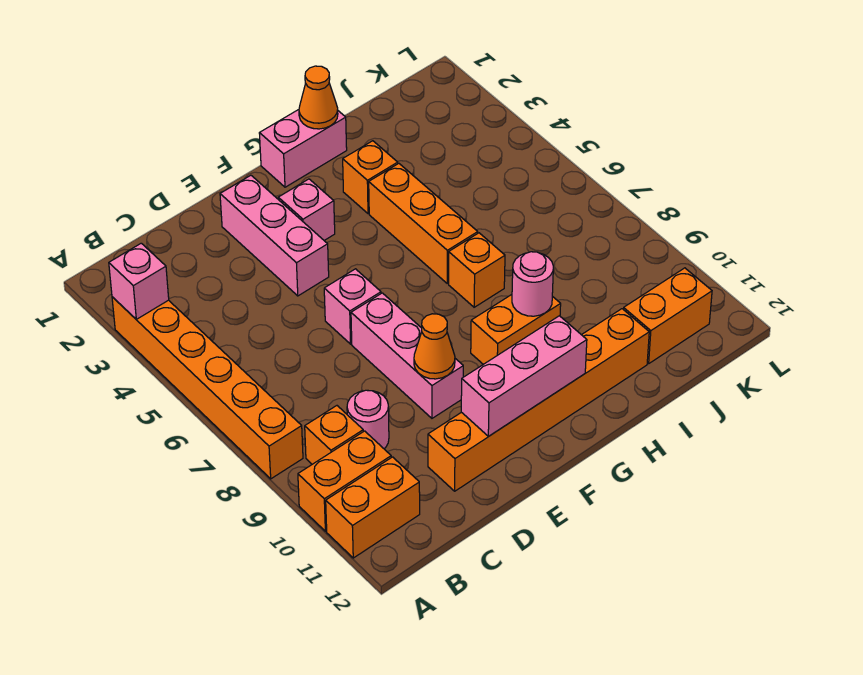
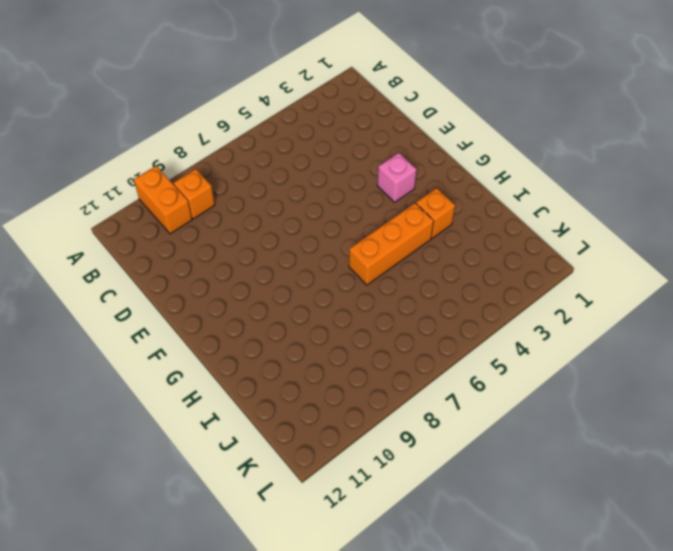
none -> orange brick A3:A8 level 1
none -> orange brick A11:B11 level 1
none -> pink round brick C9 level 1

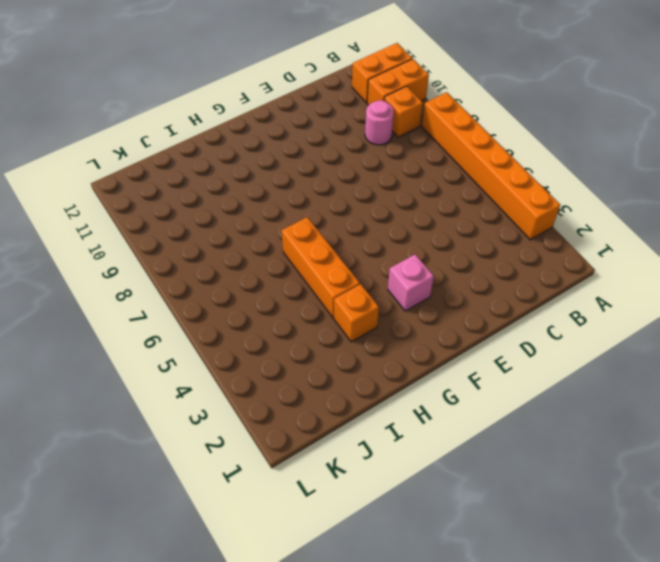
none -> orange brick D11:I11 level 1
none -> pink brick E2:E4 level 1
none -> pink brick E6 level 1

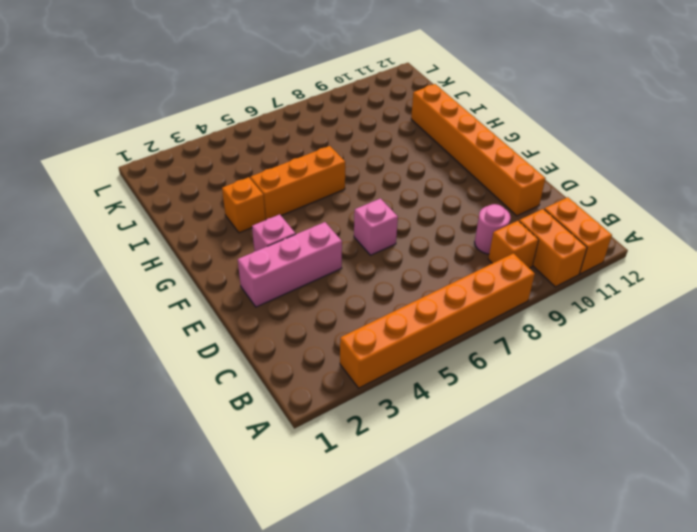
none -> pink brick E7:E9 level 1
none -> pink brick G1:H1 level 1
none -> orange brick G9:H9 level 1

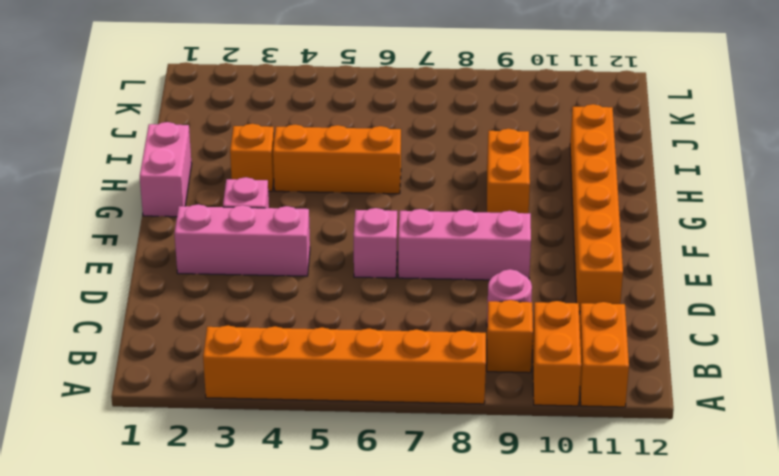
none -> orange brick H7 level 1
none -> orange brick J11:K11 level 1
none -> pink brick A3 level 2

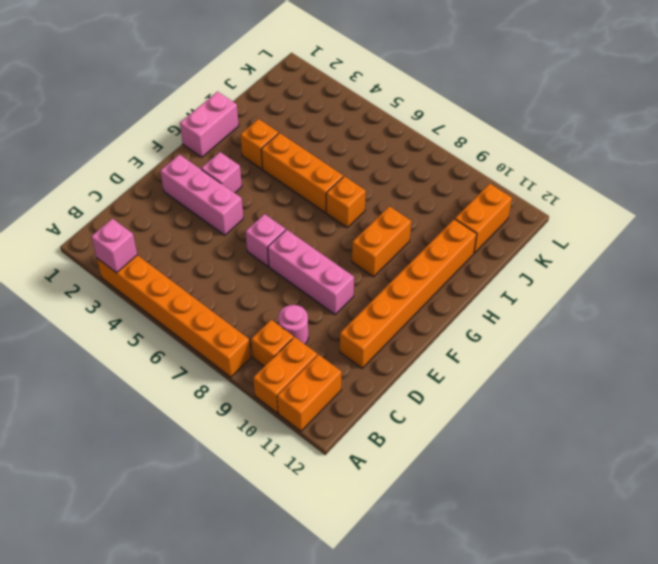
none -> orange cone E9 level 2
none -> pink brick E11:G11 level 2
none -> orange cone H1 level 2

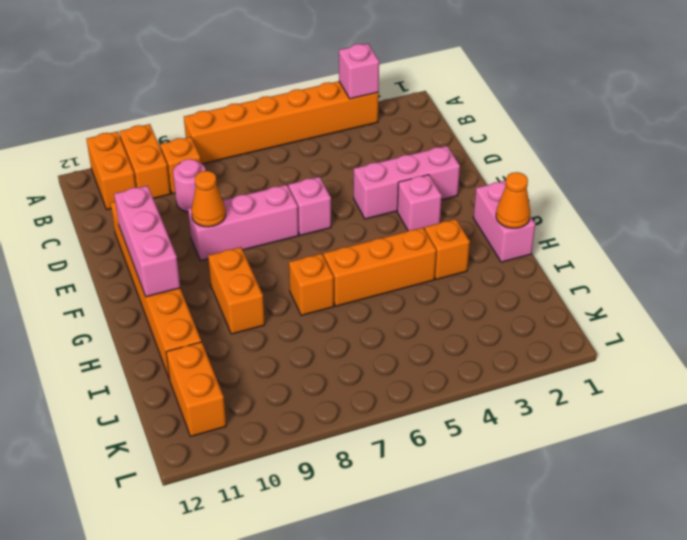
none -> pink round brick H9 level 2

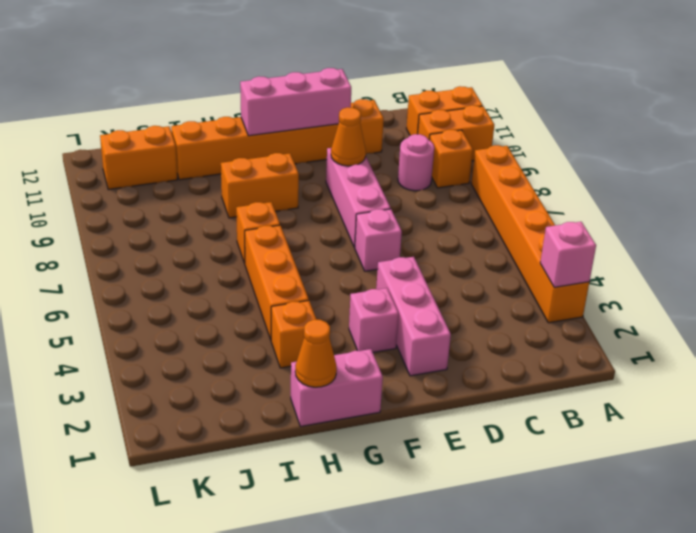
none -> pink round brick H9 level 2

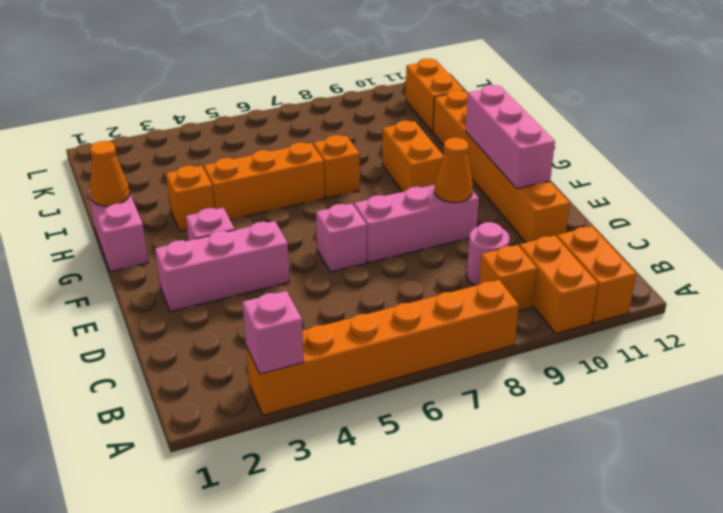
none -> pink round brick H9 level 2

